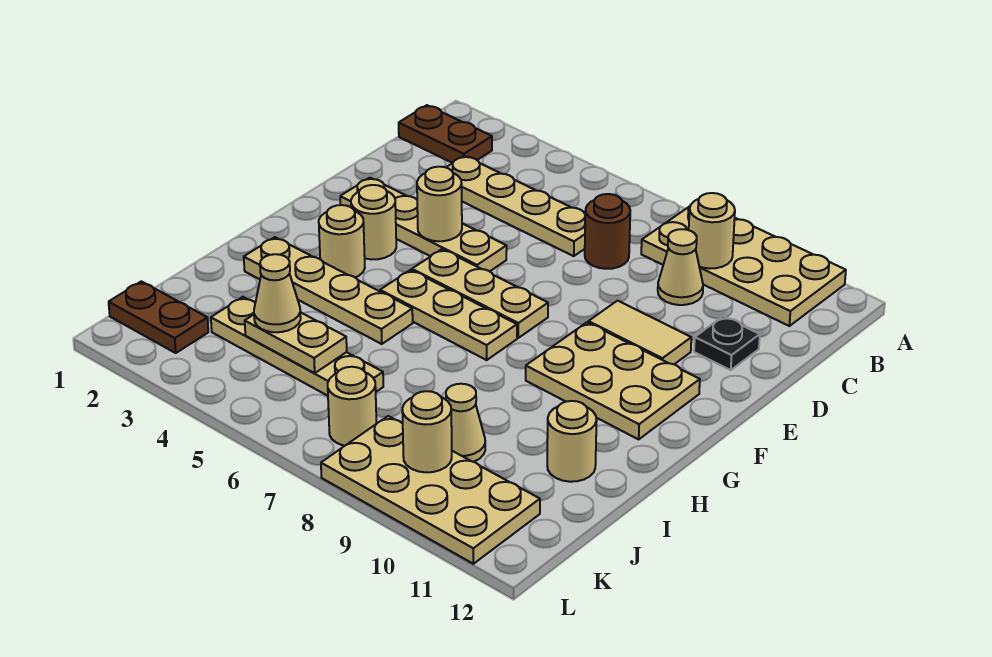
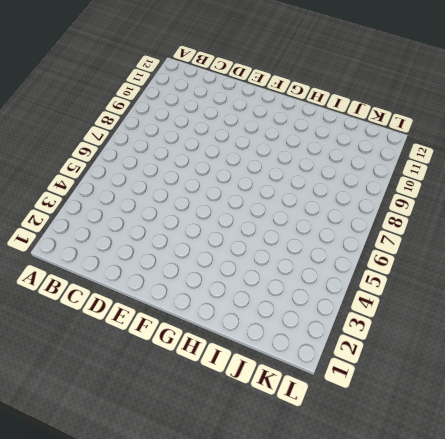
none -> tan plate A8:B11 level 1
none -> brown plate B1:B2 level 1
none -> tan plate C3:C6 level 1

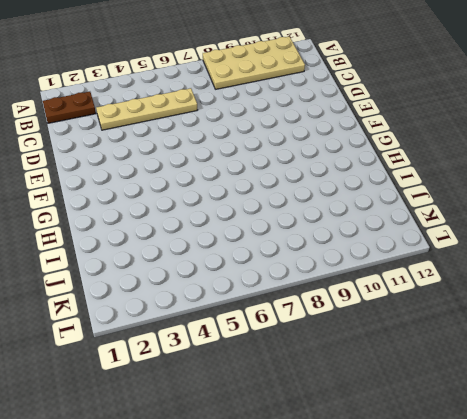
none -> brown round brick C7 level 1
none -> tan cone C9 level 1
none -> black plate D11 level 1

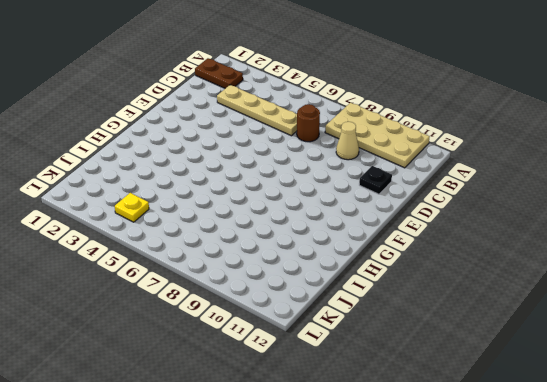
yellow plate K4 level 1 -> none
none -> tan plate E2:E5 level 1
none -> tan tile E9:E10 level 1
none -> tan round brick F3 level 1

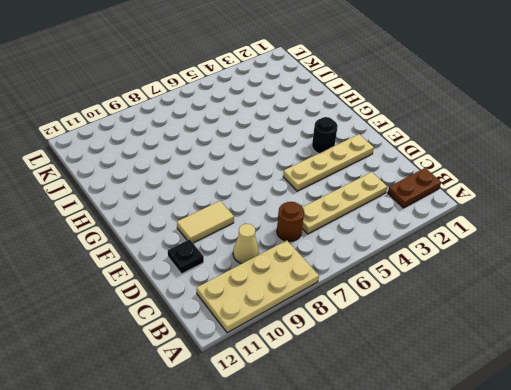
black round brick F3 level 1 -> tan round brick F3 level 1
none -> tan plate F5:F7 level 1
none -> tan plate F9:G11 level 1
none -> tan round brick G3 level 1

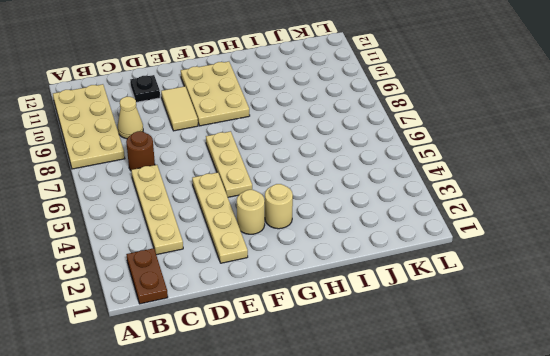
none -> tan plate G5:G7 level 1
none -> tan plate H2:H5 level 1
none -> tan round brick I11 level 1

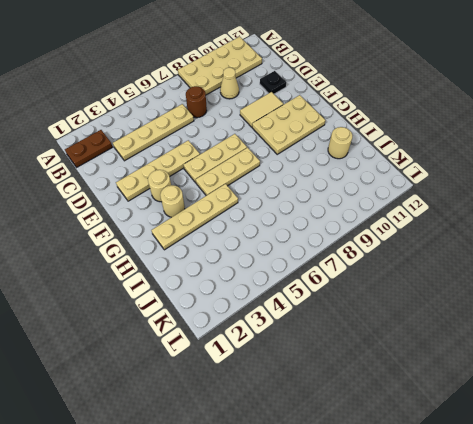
none -> tan plate J3:J6 level 1
none -> tan cone J9 level 1
none -> brown plate K1:K2 level 1

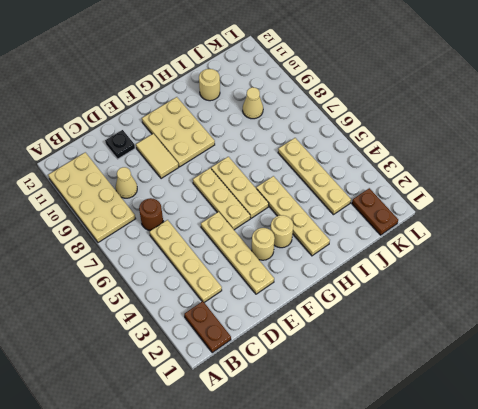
none -> tan round brick K7 level 1
none -> tan plate K8:L11 level 1
none -> tan round brick B9 level 2

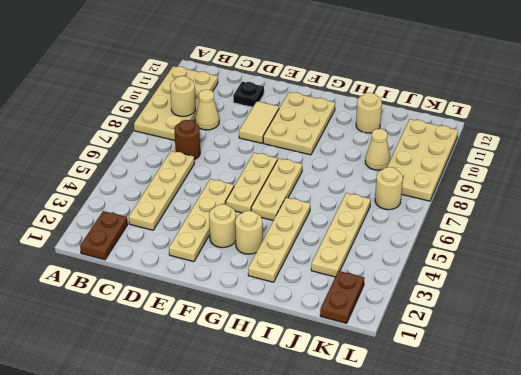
none -> tan round brick E4 level 2
none -> tan plate J4:J5 level 2
none -> tan round brick K9 level 2

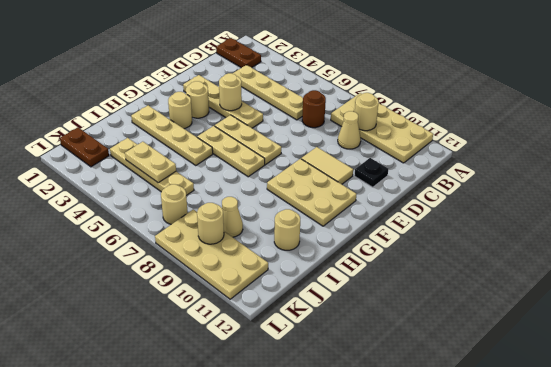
none -> tan cone J4 level 3

